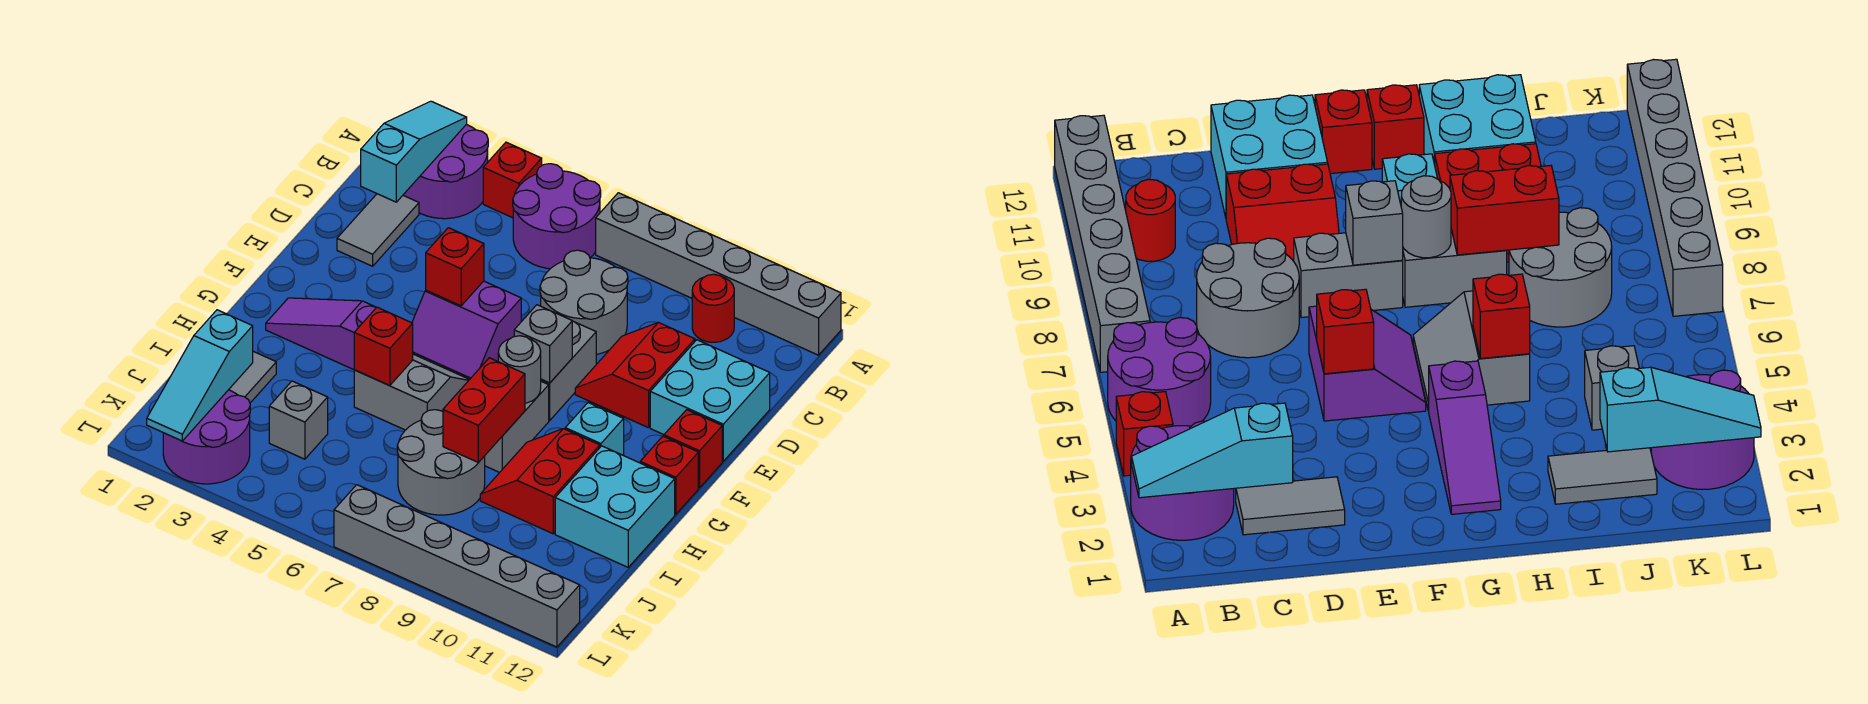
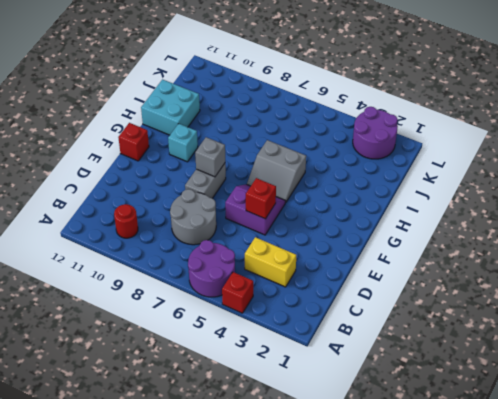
yellow brick C3:C4 level 1 -> none
none -> purple round brick A2:B3 level 1
none -> grey brick A7:A12 level 1
none -> grey tile C2:D2 level 1
none -> red slope D9:E10 level 1 top 10

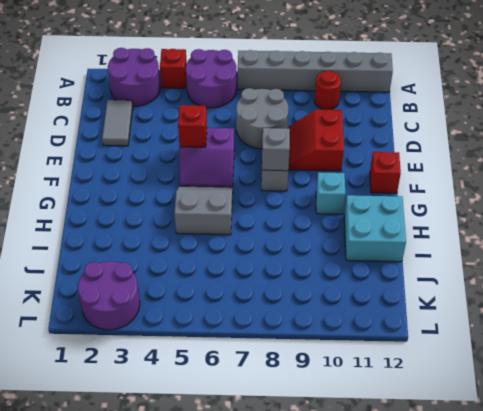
none -> cyan brick D11:E12 level 1
none -> purple slope G2:G4 level 1 top 4
none -> grey brick G8:H8 level 1
none -> red brick G12 level 1

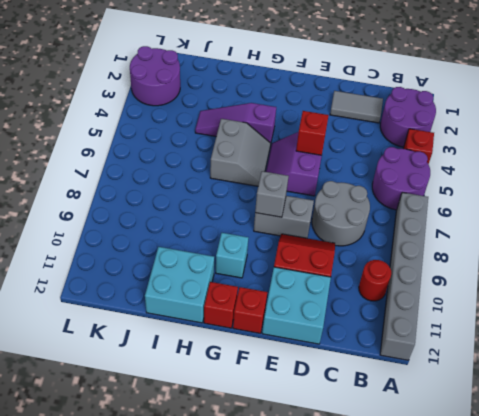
purple slope G4:I4 level 1 top G -> purple slope G2:G4 level 1 top 4
none -> grey brick G8:H8 level 1
none -> red slope H9:I10 level 1 top 10
none -> grey tile I2:J2 level 1
none -> grey round brick I7:J8 level 1

